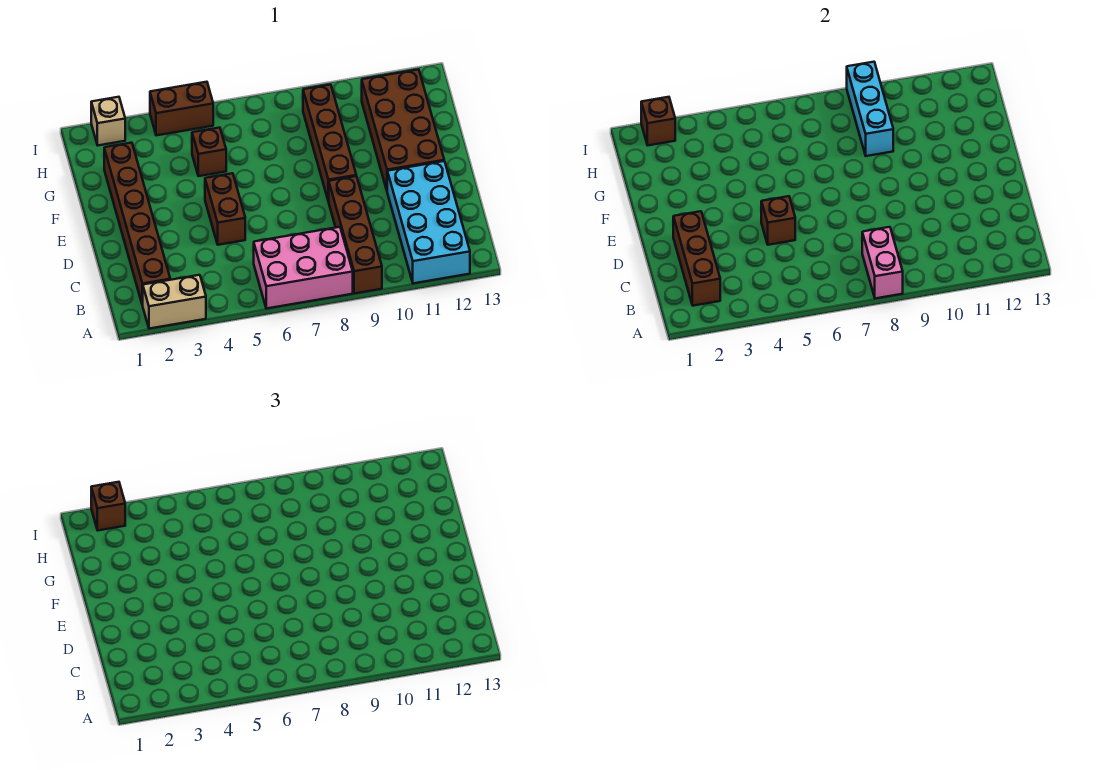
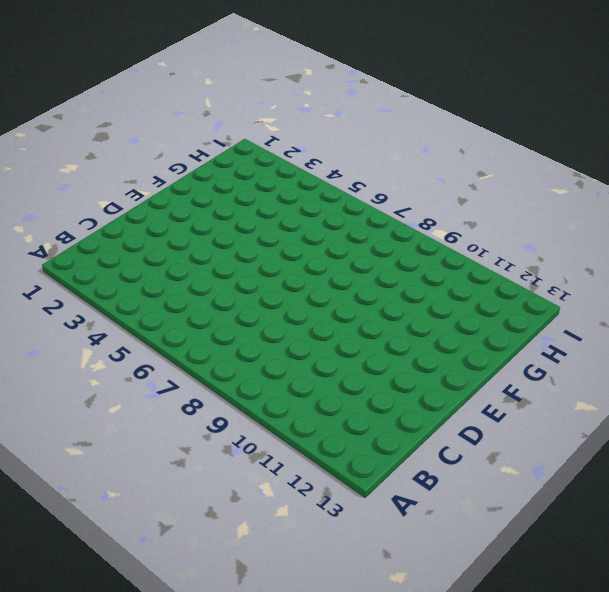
none -> tan brick A2:A3 level 1
none -> pink brick A6:B8 level 1
none -> brown brick A9:D9 level 1

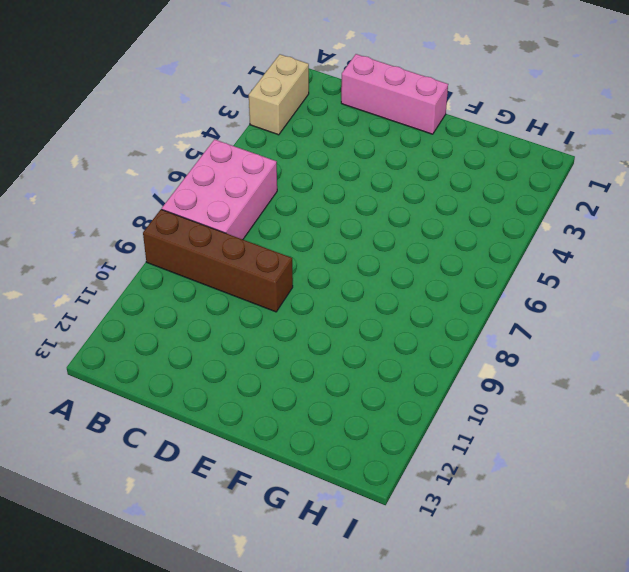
pink brick C1:E1 level 1 -> none
none -> cyan brick A11:D12 level 1
none -> brown brick B2:G2 level 1
none -> brown brick D5:E5 level 1

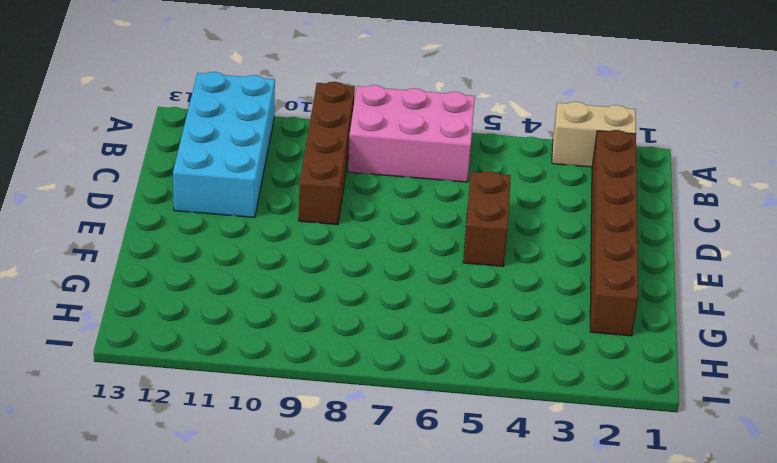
none -> brown brick E9:H9 level 1
none -> brown brick E11:H12 level 1
none -> brown brick G5 level 1

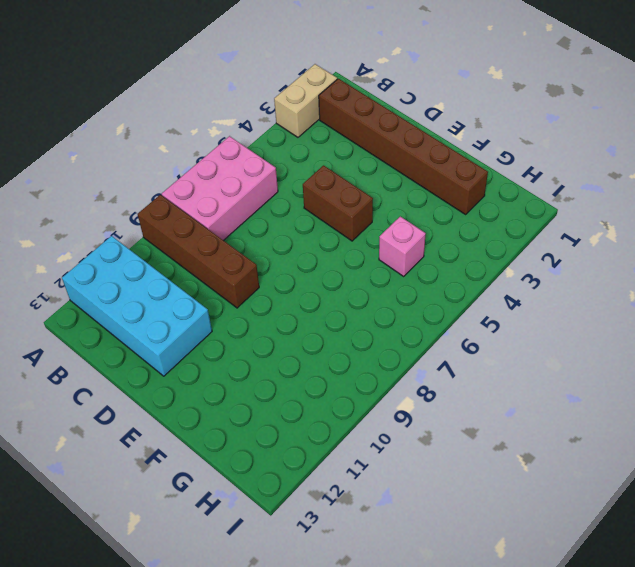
pink brick G5 level 1 -> brown brick G5 level 1
none -> brown brick E9:H9 level 1
none -> brown brick E11:H12 level 1
none -> tan brick I2 level 1

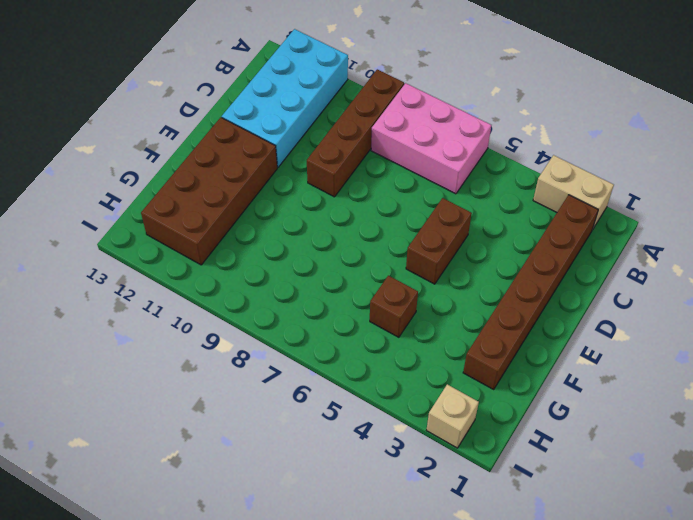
none -> brown brick E9:H9 level 1
none -> brown brick I4:I5 level 1
none -> pink brick A8:B8 level 2

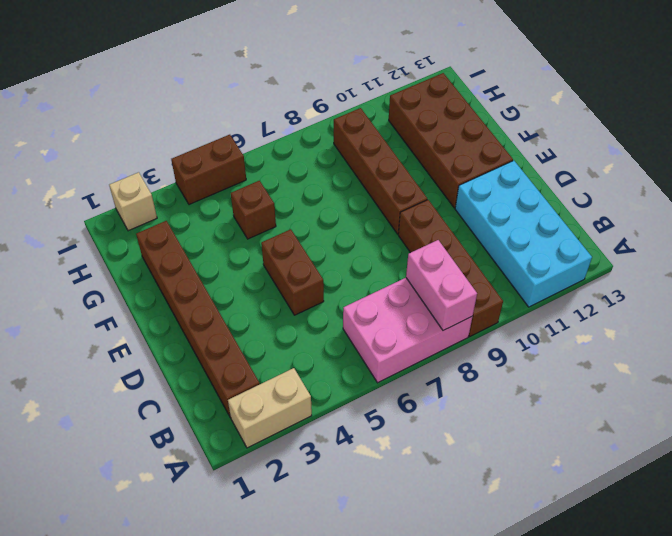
none -> brown brick B2:D2 level 2
none -> brown brick D5 level 2
none -> cyan brick G9:I9 level 2

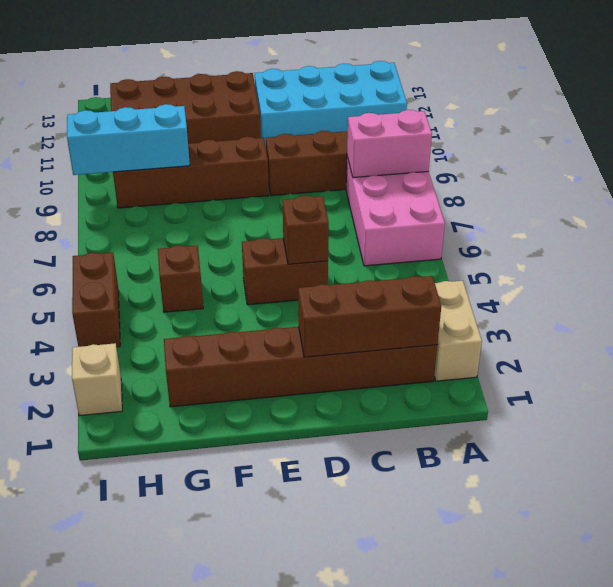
none -> brown brick I2 level 2
none -> brown brick I2 level 3

